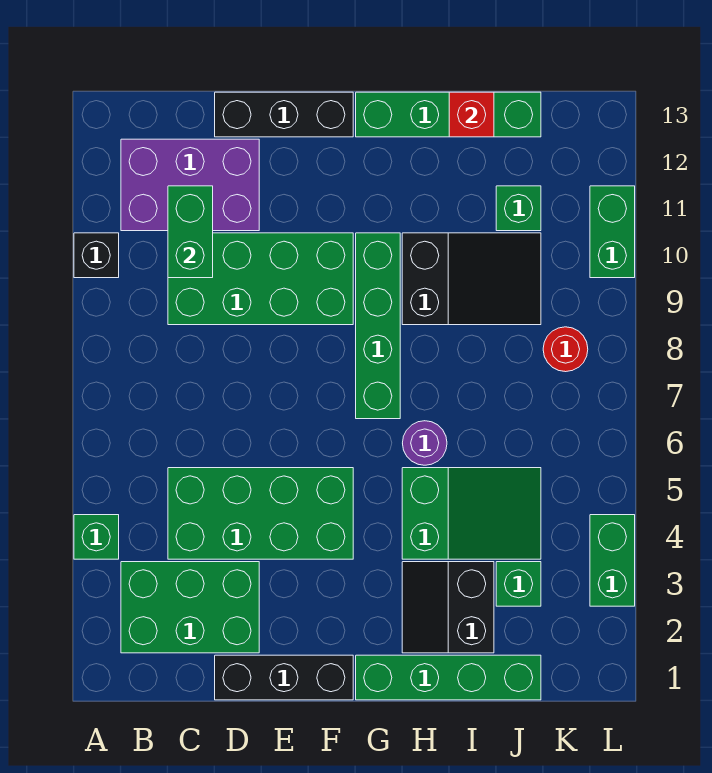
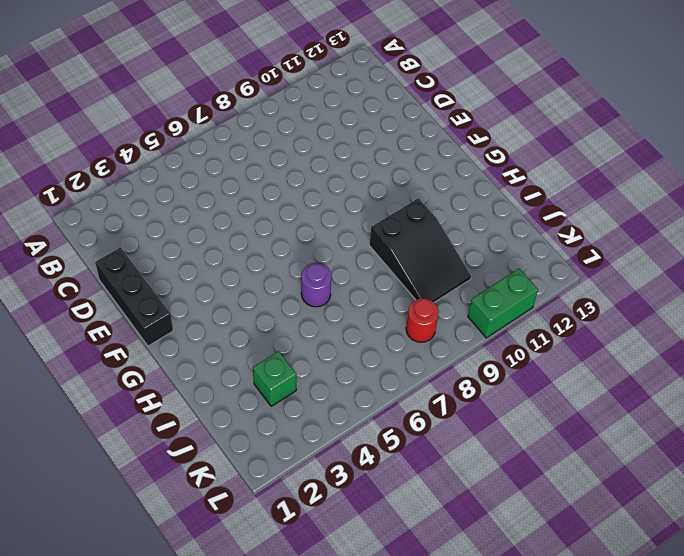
none -> green brick A4 level 1
none -> black brick A10 level 1
none -> green brick B2:D3 level 1

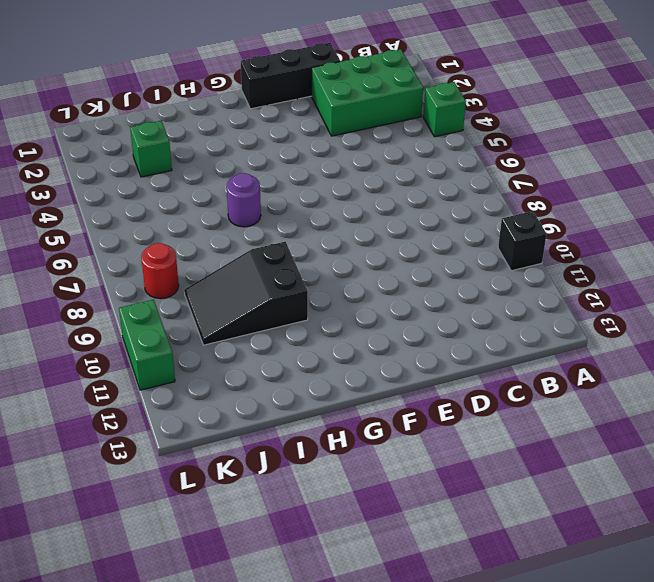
none -> purple brick B11:D12 level 1
none -> green brick C4:F5 level 1
none -> green brick C9:F10 level 1

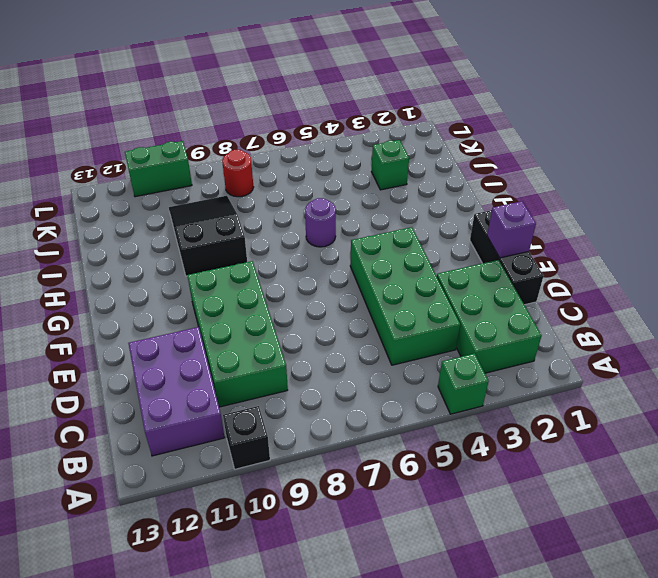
purple brick E1 level 2 -> none
none -> black brick D13:F13 level 1
none -> green brick G1:J1 level 1
none -> green brick G7:G10 level 1

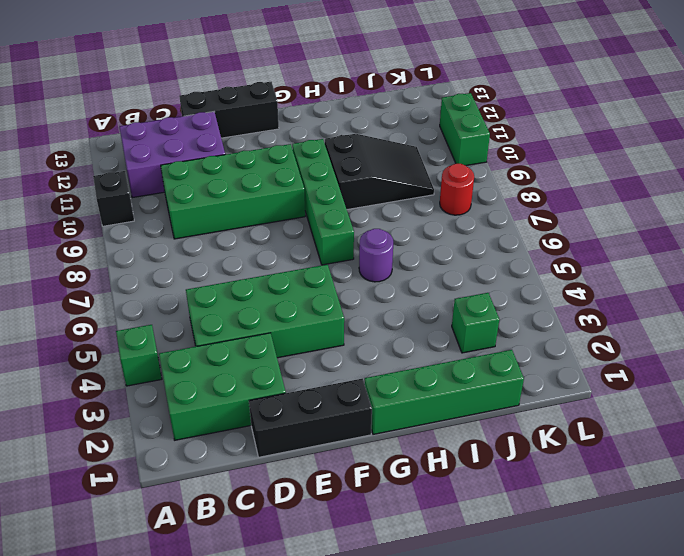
none -> green brick G13:J13 level 1
none -> black slope H2:I3 level 1 top I
none -> green slope H4:J5 level 1 top H

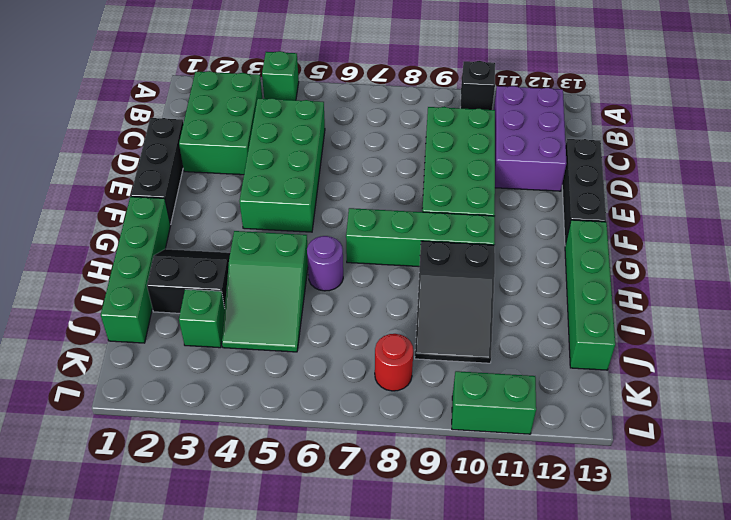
none -> green brick J11 level 1
none -> green brick L3:L4 level 1
none -> green brick C10:C11 level 2

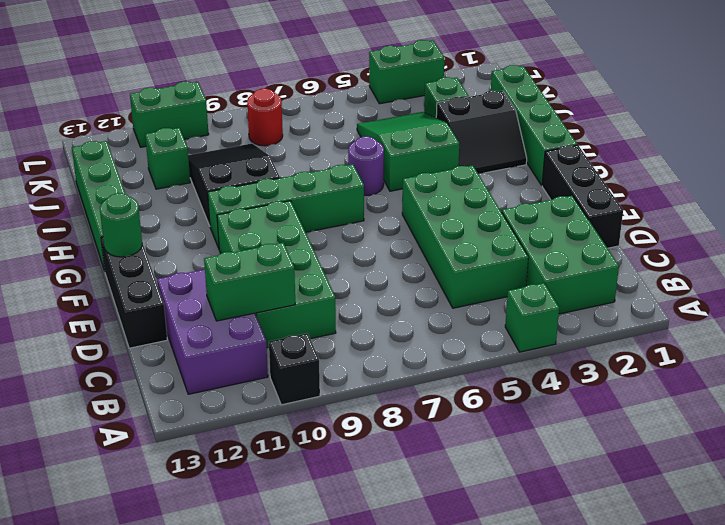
green round brick F13 level 2 -> none
none -> red brick I13 level 2

